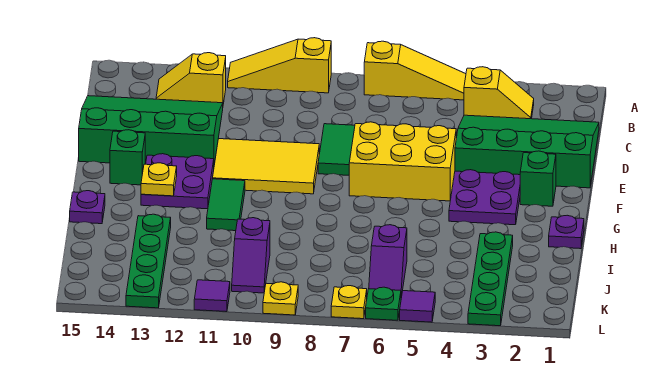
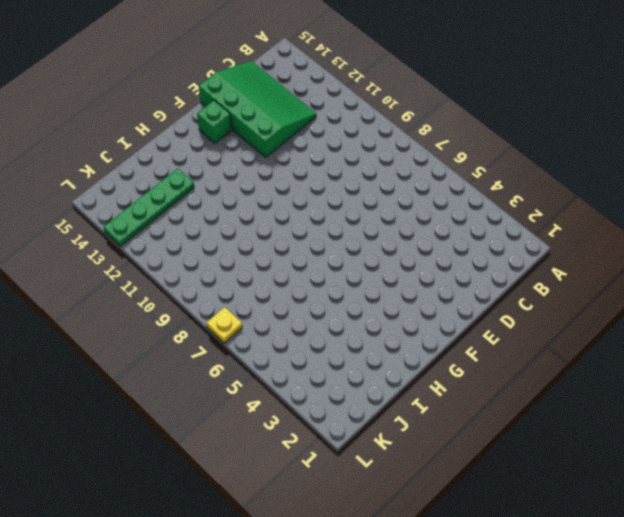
none -> yellow slope A5:A7 level 1 top 7
none -> yellow slope A9:A11 level 1 top 9
none -> yellow slope B3:B4 level 1 top 4

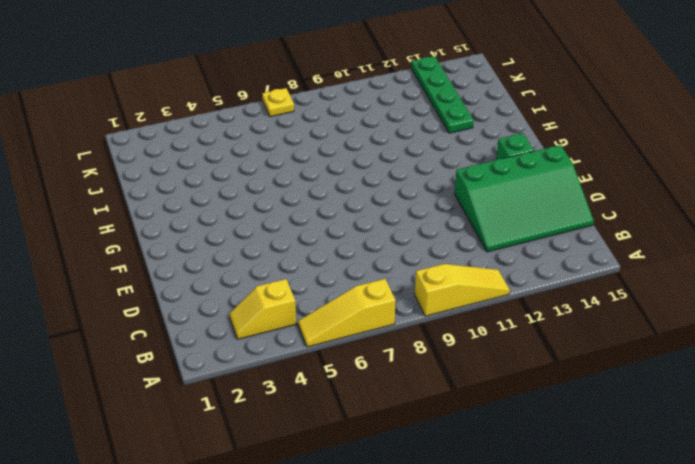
none -> yellow slope B12:B13 level 1 top 12
none -> green slope C1:E4 level 1 top E
none -> green tile D8:E8 level 1

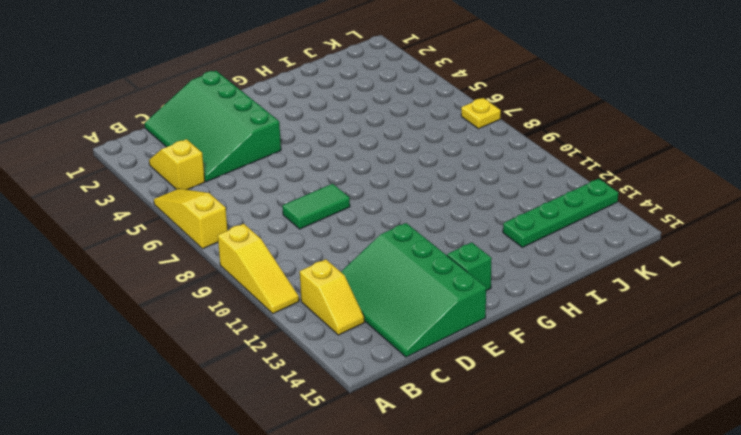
none -> yellow brick E5:F7 level 1
none -> yellow tile E9:F11 level 1
none -> green brick F2 level 1

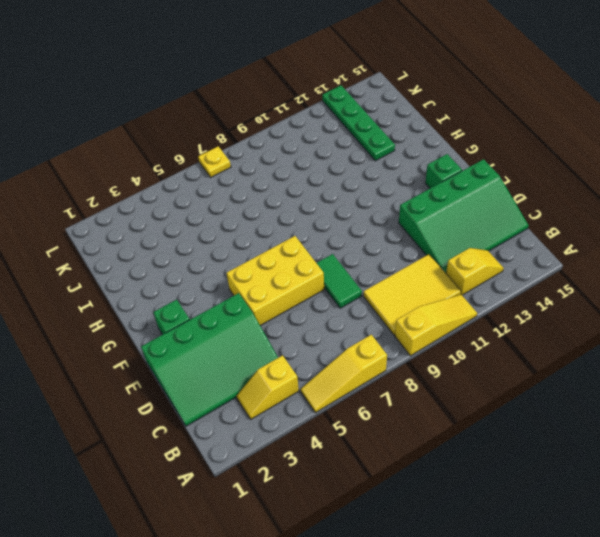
yellow tile B9:C11 level 1 -> yellow tile E9:F11 level 1
none -> purple plate F3:G4 level 1
none -> purple plate F12:G13 level 1
none -> green tile G11:H11 level 1

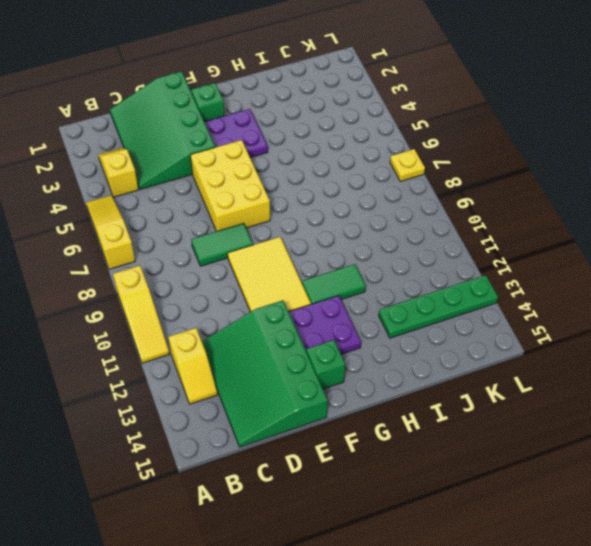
none -> purple plate H1 level 1
none -> purple plate H15 level 1
none -> green plate I3:L3 level 1

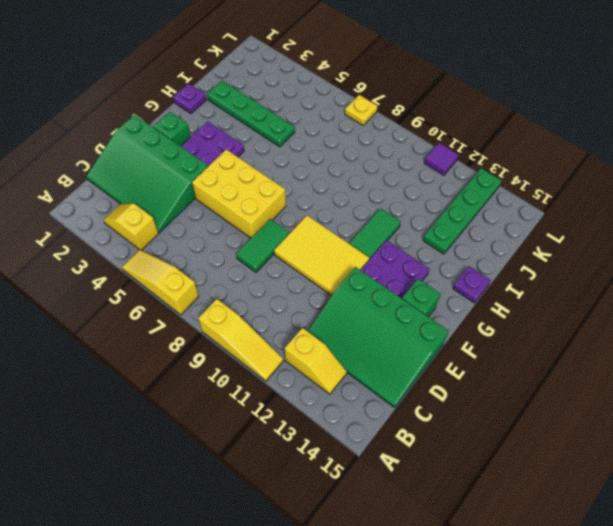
green plate I2:I5 level 1 -> green plate I3:L3 level 1
none -> purple slope J6:K6 level 1 top J
none -> purple slope J10:K10 level 1 top J
none -> purple tile L5 level 1

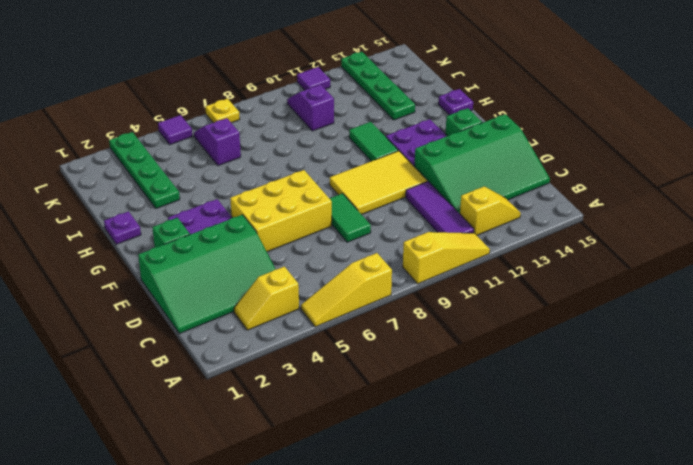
purple tile B11:D11 level 1 -> none
none -> green plate L6 level 1
none -> yellow plate L9 level 1
none -> yellow plate G13 level 2

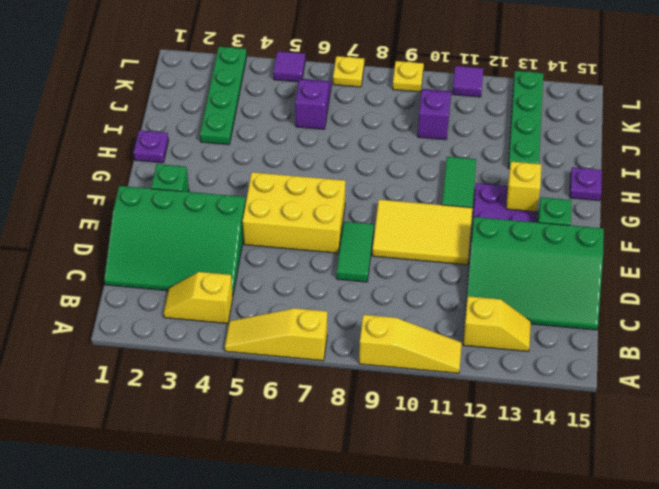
yellow brick G13 level 2 -> yellow plate G13 level 2
none -> purple plate F3:G4 level 1
none -> green plate L6 level 1

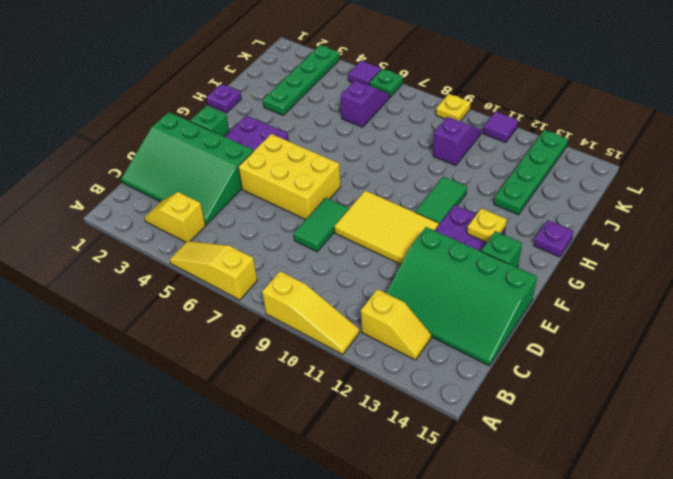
none -> yellow plate L7 level 1

